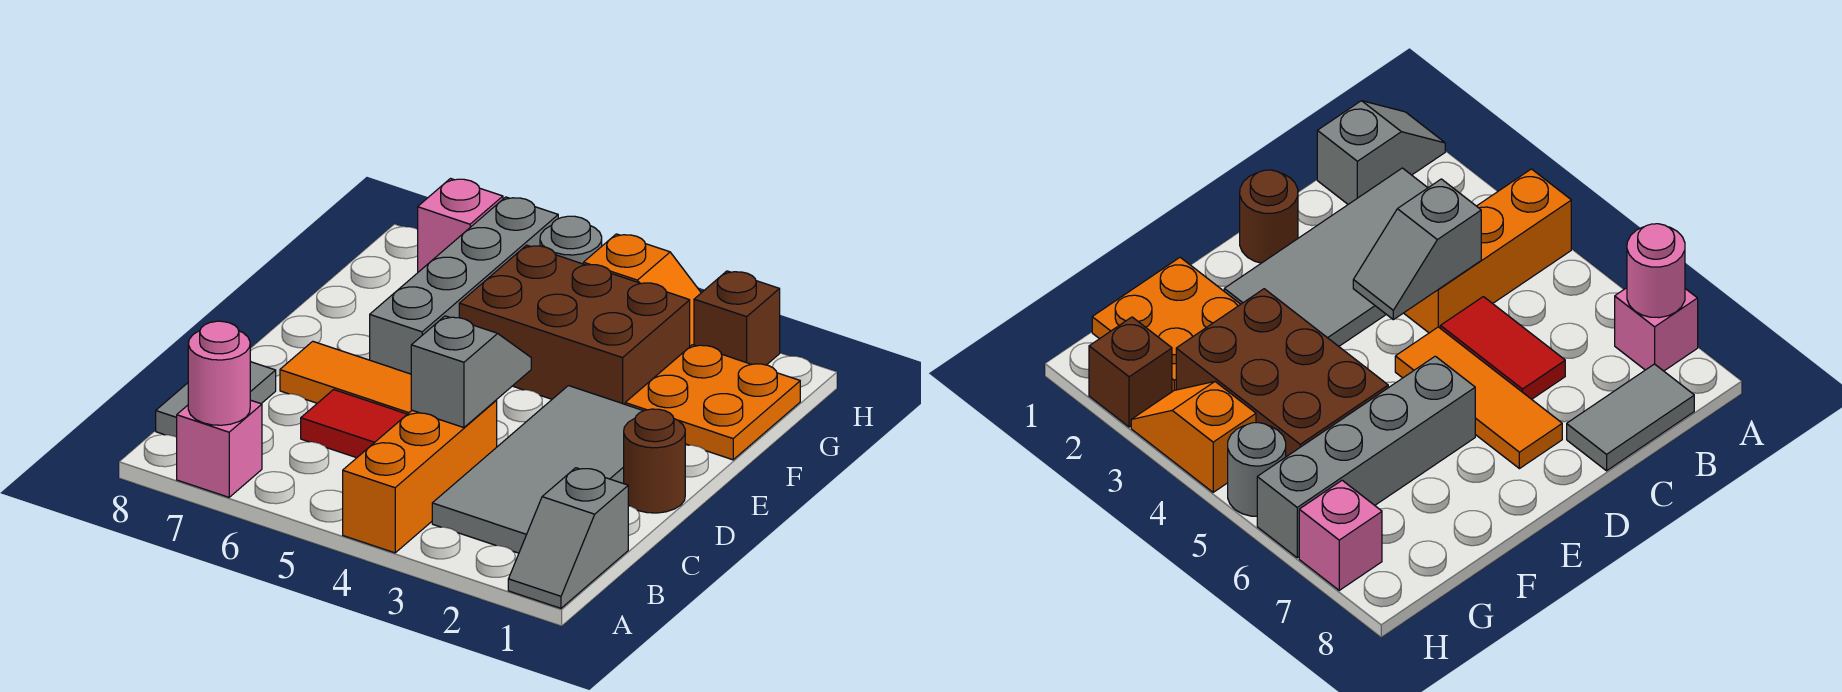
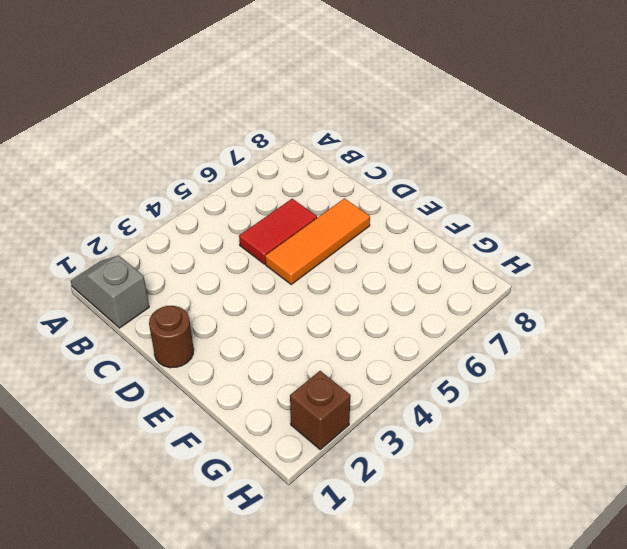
none -> orange brick A4:C4 level 1
none -> pink brick A7 level 1
none -> grey tile B2:E3 level 1

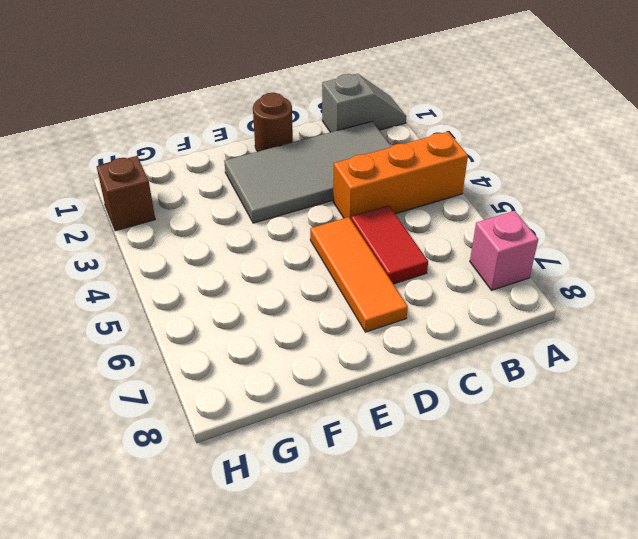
none -> grey tile B8:C8 level 1
none -> grey brick E6:H6 level 1
none -> orange plate F1:G2 level 1

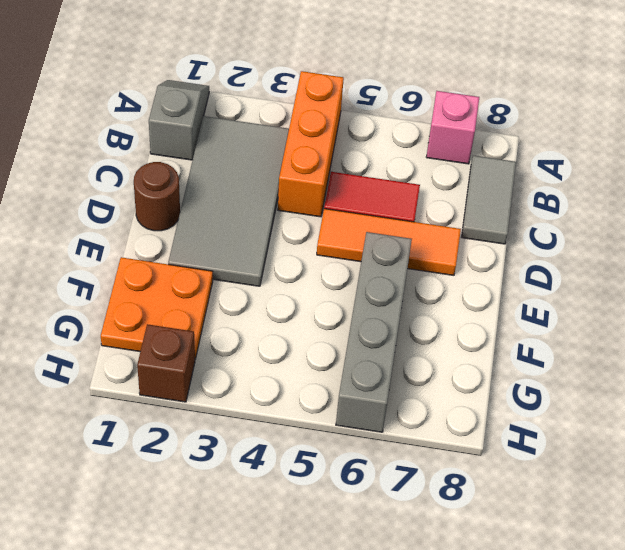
none -> brown brick F3:G5 level 1
none -> orange slope H3:H4 level 1 top 4
none -> grey round brick H5 level 1

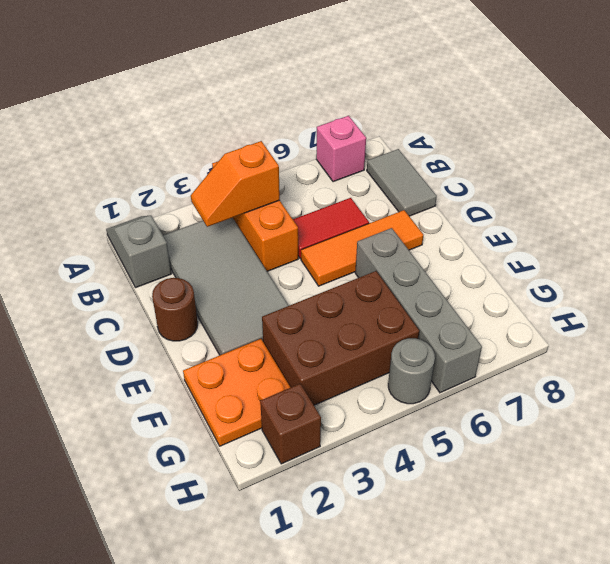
orange slope B3:B4 level 2 top 4 -> orange slope H3:H4 level 1 top 4
none -> pink brick H7 level 1
none -> pink round brick A7 level 2
none -> grey slope C4:D4 level 2 top C

